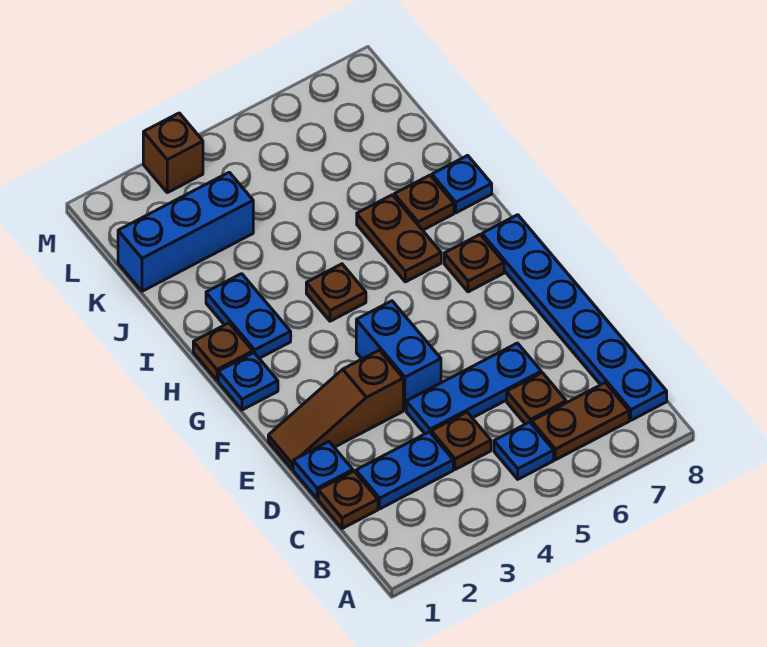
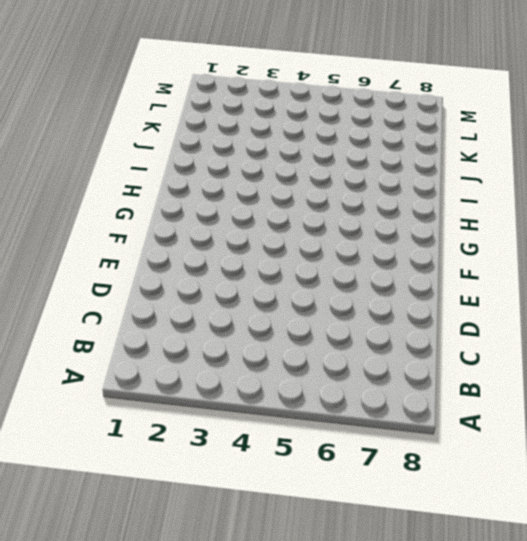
none -> blue plate B5 level 1
none -> brown plate B6:B7 level 1
none -> blue plate B8:G8 level 1

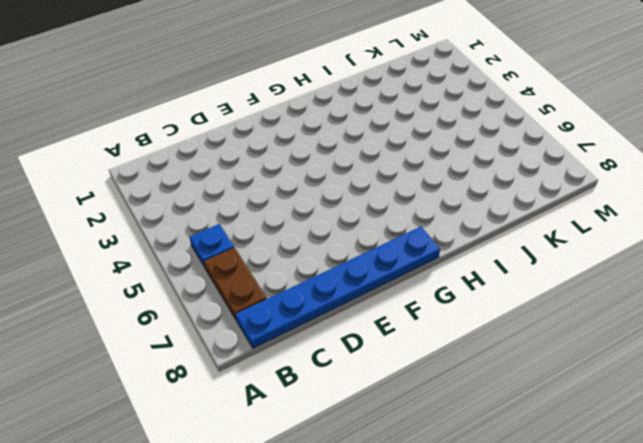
none -> brown plate C1 level 1
none -> blue plate C2:C3 level 1
none -> brown plate C4 level 1

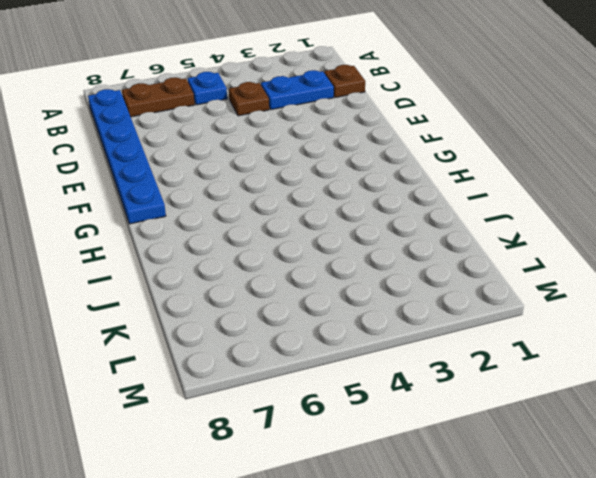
none -> brown plate C6 level 1
none -> blue plate D1 level 1
none -> blue plate D4:D6 level 1

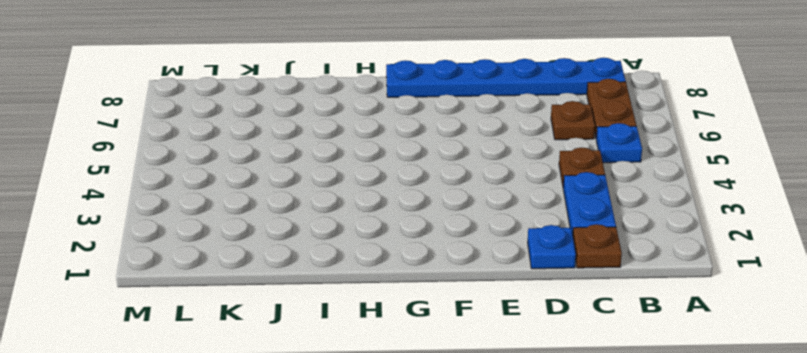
none -> blue plate D4:D6 level 1
none -> brown slope E1:E3 level 1 top 3
none -> blue brick E4:F4 level 1

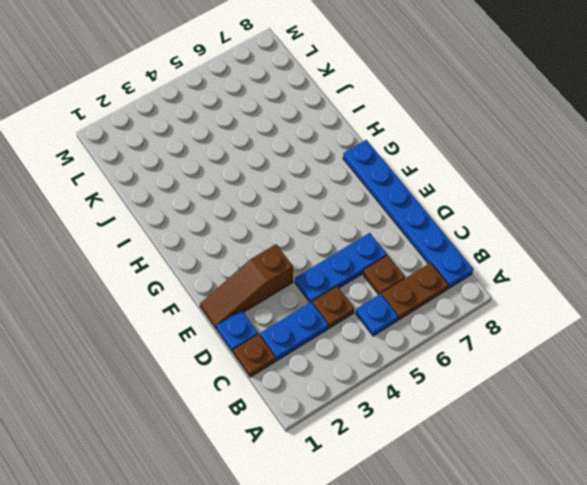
none -> blue brick E4:F4 level 1
none -> blue plate G1 level 1
none -> brown plate G7 level 1

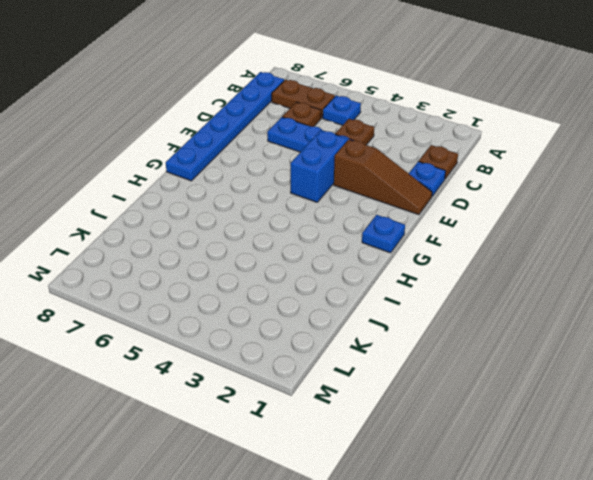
none -> blue plate C2:C3 level 1
none -> brown plate G7 level 1
none -> brown plate H1 level 1

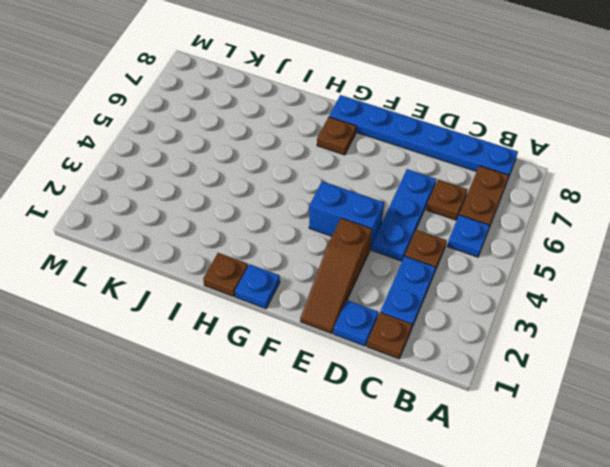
none -> blue plate H2:I2 level 1
none -> brown plate H4 level 1
none -> brown plate H6:I6 level 1

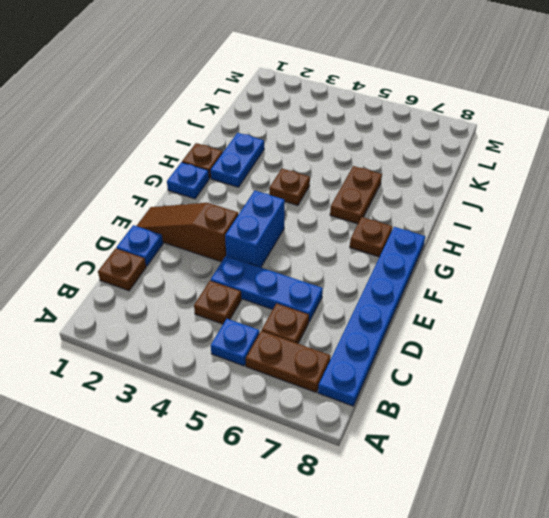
none -> blue plate C2:C3 level 1
none -> brown plate I7 level 1
none -> blue plate I8 level 1

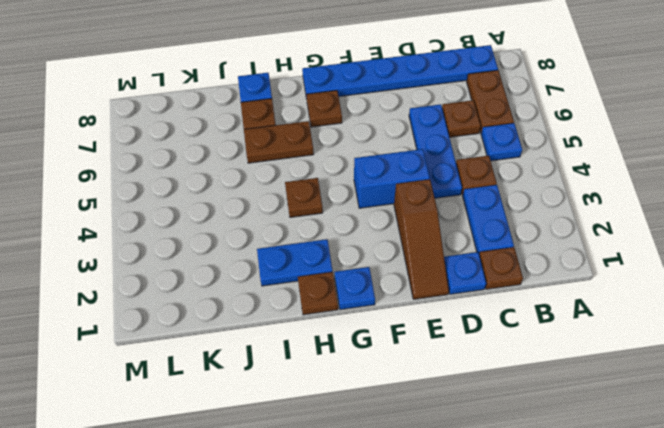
none -> blue brick K1:K3 level 1
none -> brown brick M3 level 1

